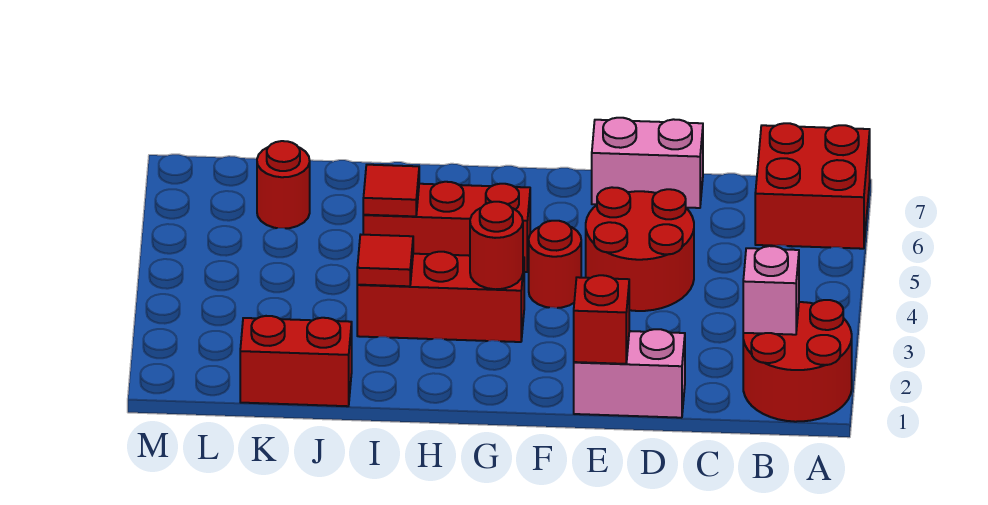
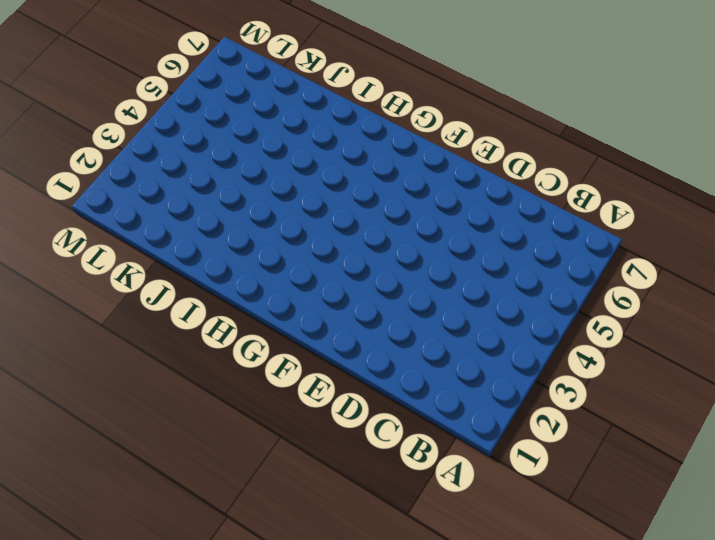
none -> red round brick A1:B2 level 1
none -> red brick A6:B7 level 1
none -> pink brick D1:E1 level 1

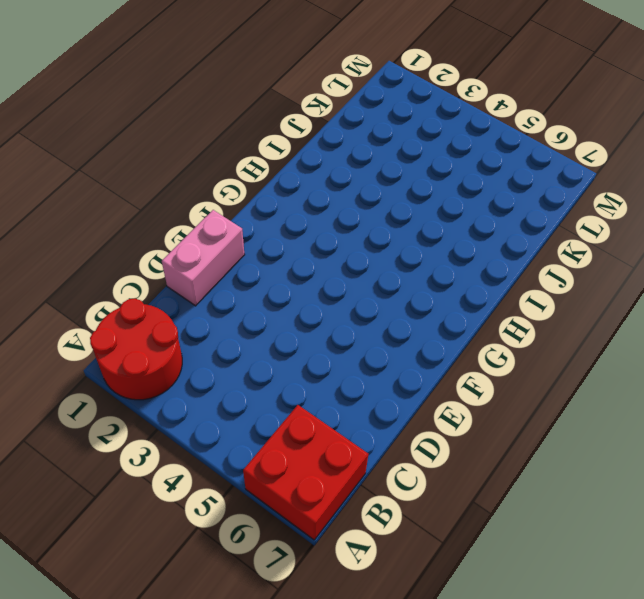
none -> red round brick D4:E5 level 1
none -> pink brick D7:E7 level 1
none -> red round brick F4 level 1

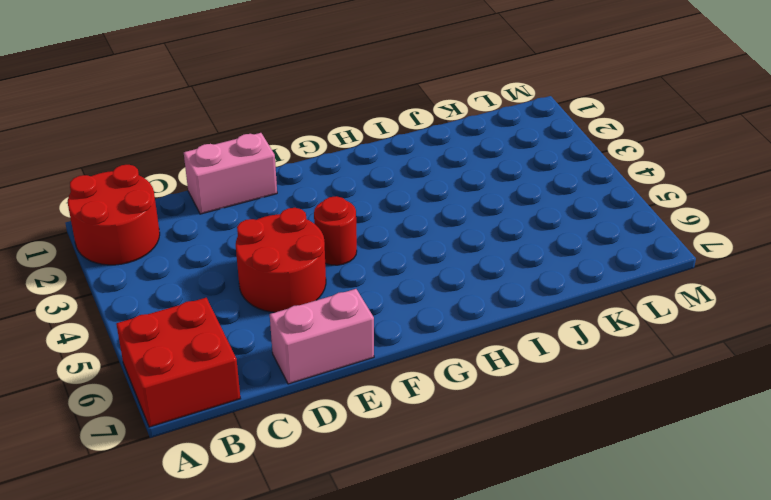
none -> red brick G3:I3 level 1
none -> red brick G5:I5 level 1
none -> red brick J1:K1 level 1

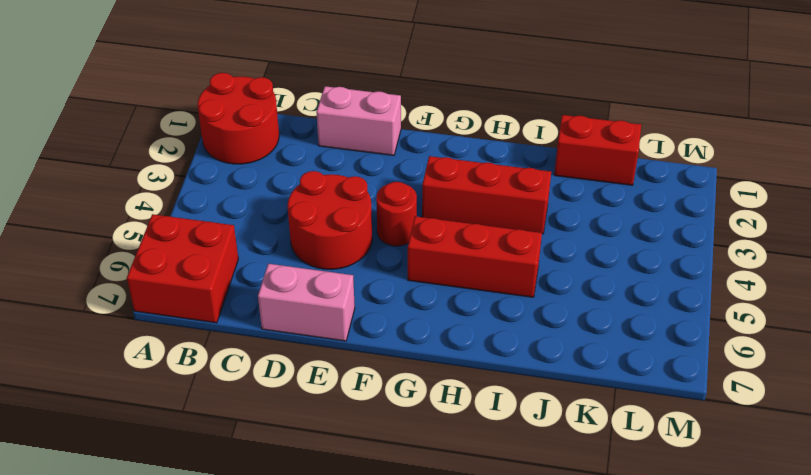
none -> red round brick K6 level 1
none -> pink brick B2 level 2
none -> red brick E1 level 2

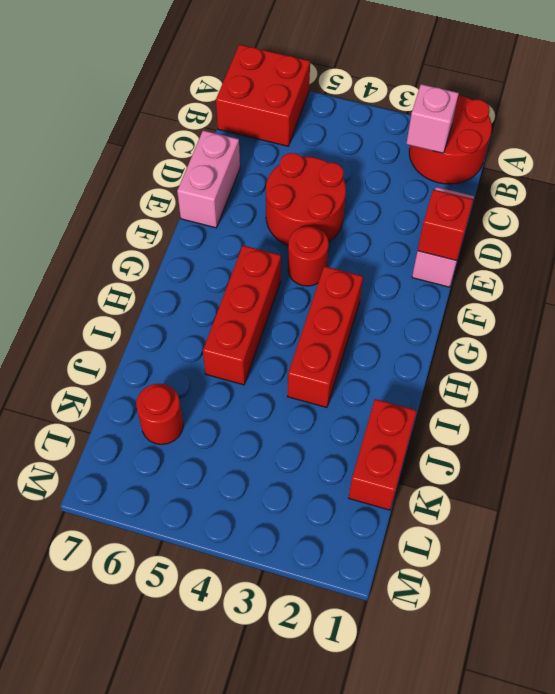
none -> red round brick G3 level 2
none -> red tile I3 level 2
none -> red tile I5 level 2

